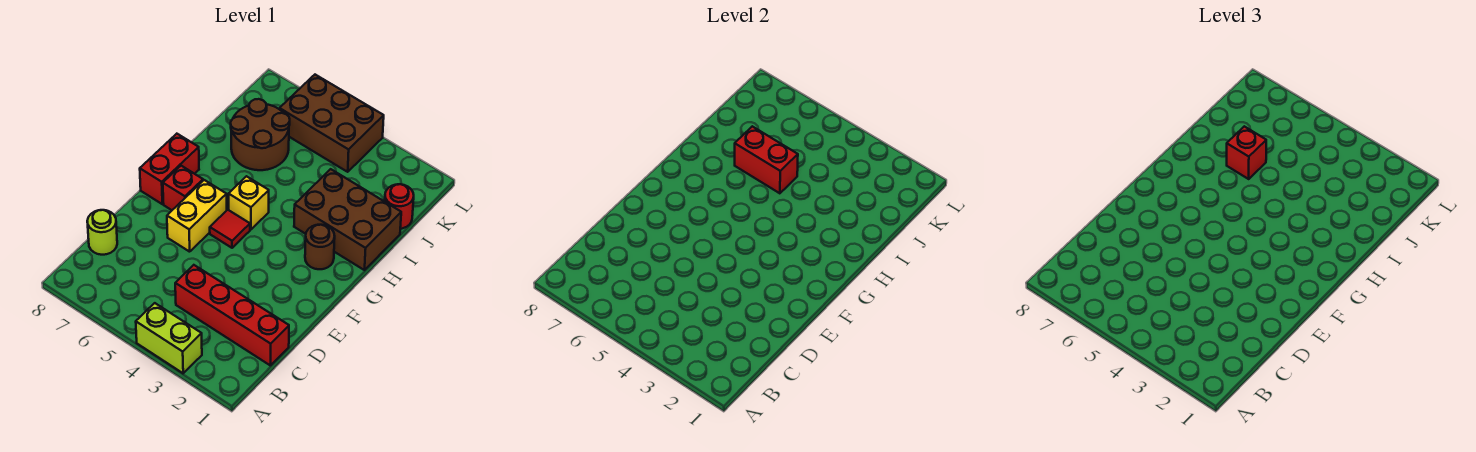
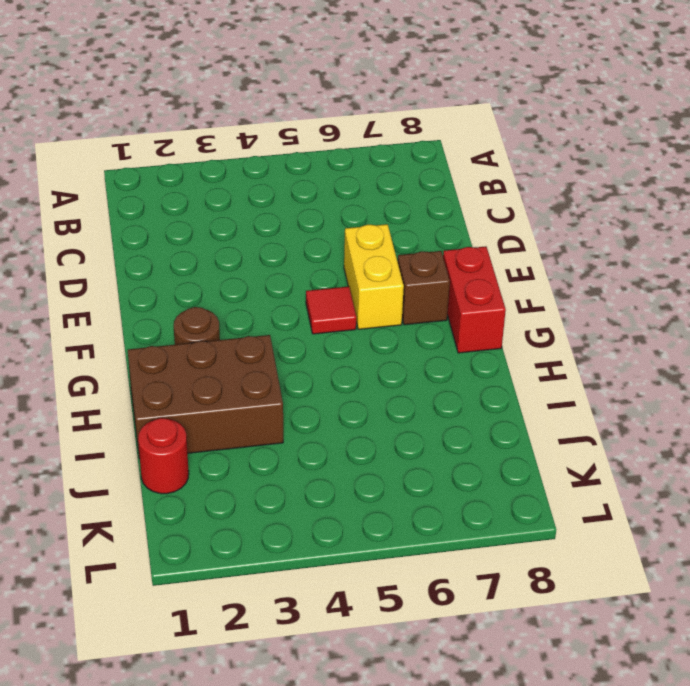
brown brick F7 level 1 -> red brick F7 level 1
none -> lime brick A3:A4 level 1
none -> red brick C1:C4 level 1
none -> lime round brick C8 level 1

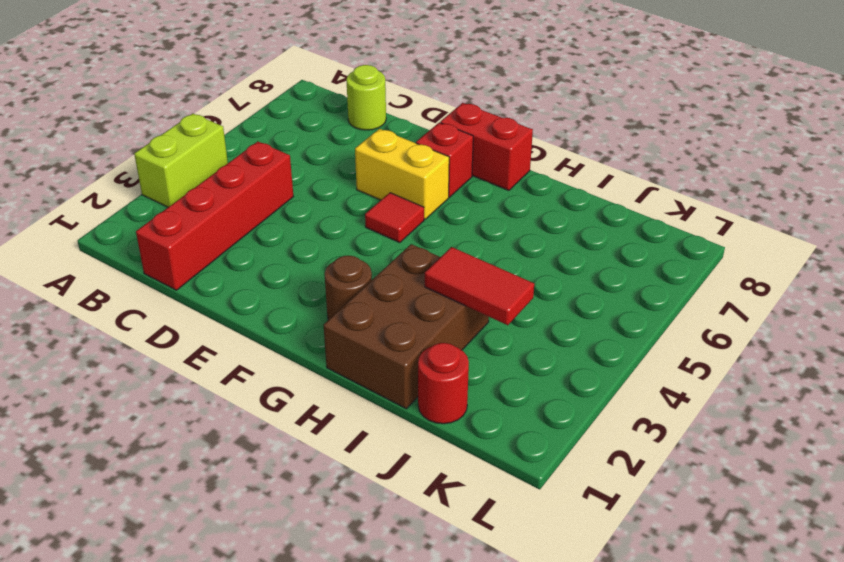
red tile I3:J3 level 2 -> none
none -> yellow brick G5 level 1
none -> brown round brick I6:J7 level 1
none -> brown brick K4:L6 level 1

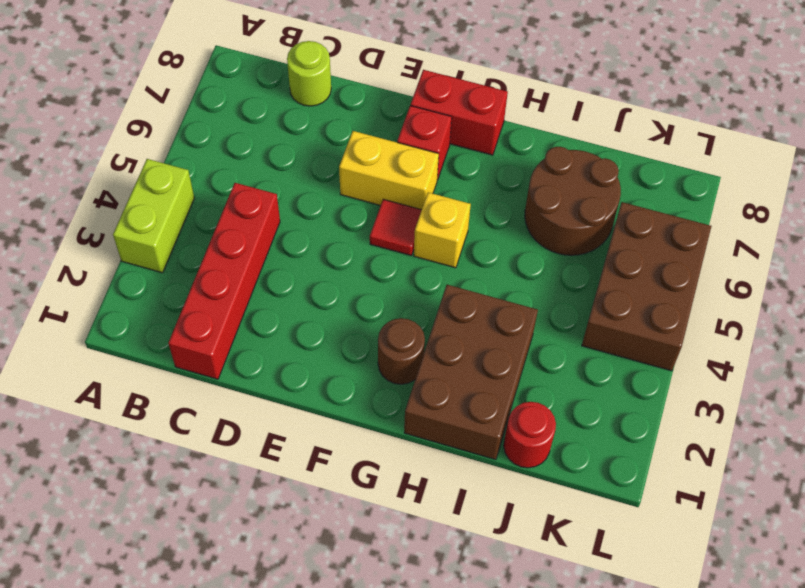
none -> red brick I5:I6 level 2
none -> red brick I6 level 3

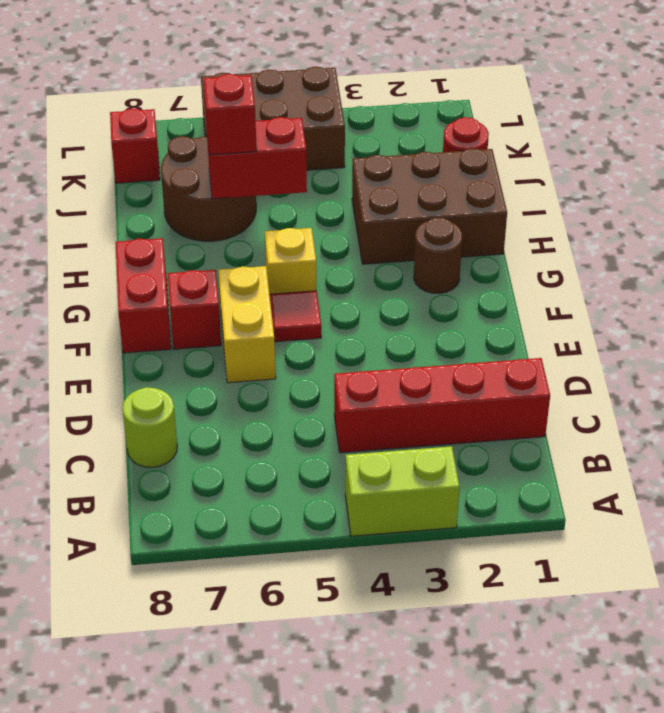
red brick K8 level 1 -> none

